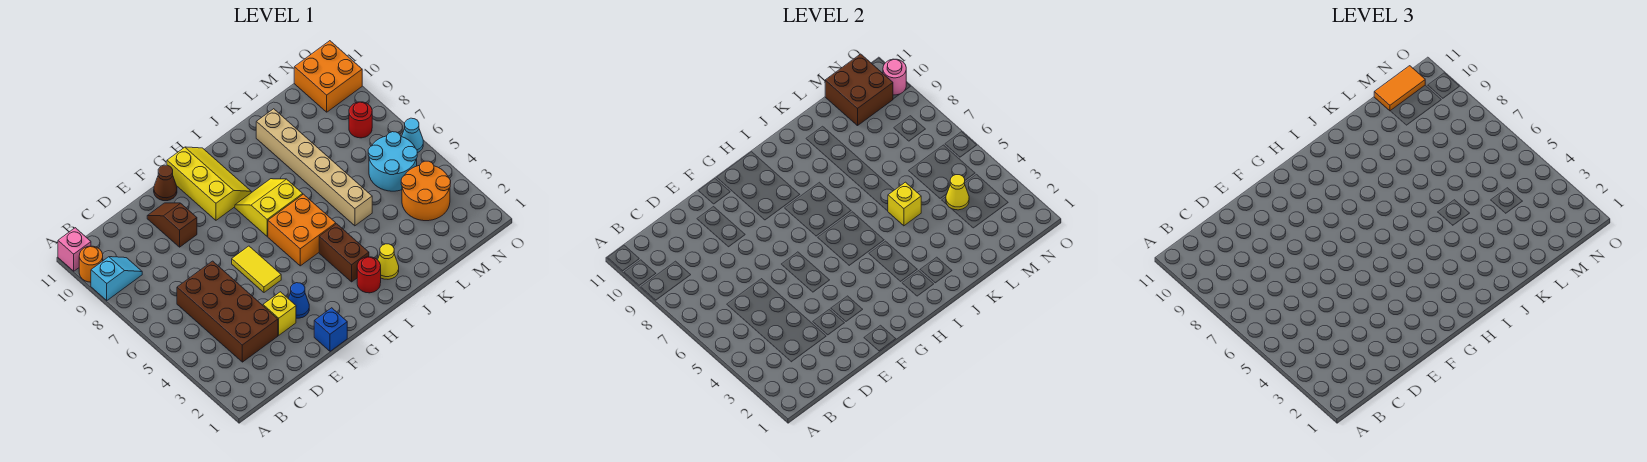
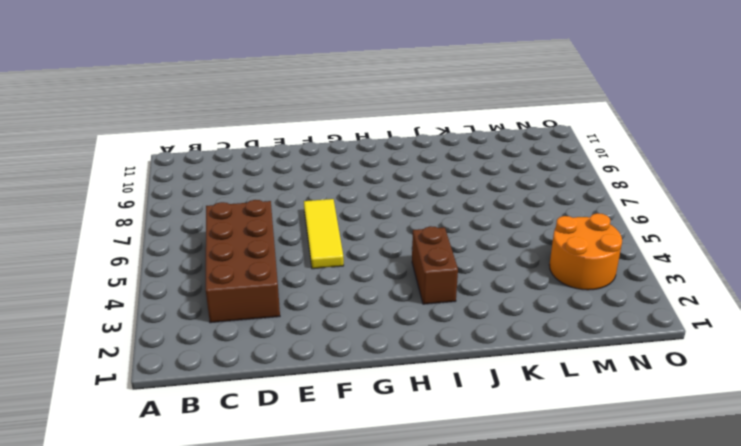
yellow tile F5:F7 level 1 -> yellow tile F5:F6 level 1
none -> cyan slope A9:B9 level 1 top A
none -> orange round brick A10 level 1
none -> pink brick A11 level 1

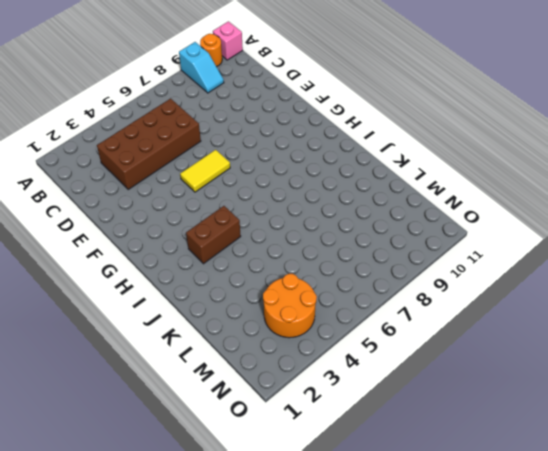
none -> yellow brick E3 level 1
none -> brown slope E9:E10 level 1 top 9
none -> blue brick F1 level 1

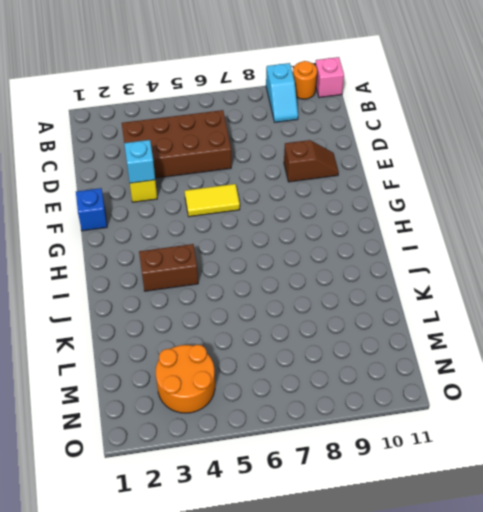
cyan brick E3 level 2 -> none
none -> blue cone F3 level 1
none -> brown cone F11 level 1
none -> yellow slope G9:H11 level 1 top G

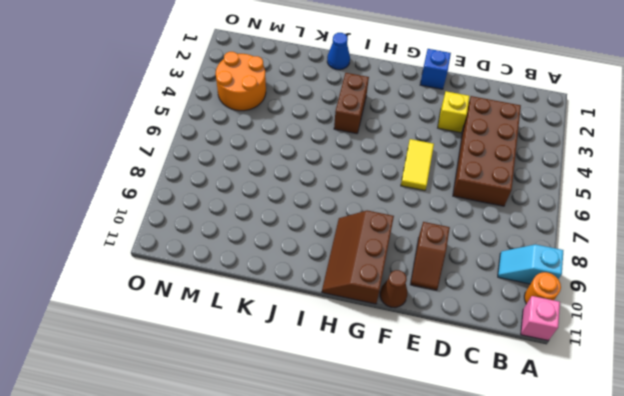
brown slope G9:H11 level 1 top G -> yellow slope G9:H11 level 1 top G
blue cone J1 level 1 -> blue cone F3 level 1
none -> orange brick H5:I6 level 1
none -> yellow slope H7:I8 level 1 top 7
none -> red round brick I2 level 1

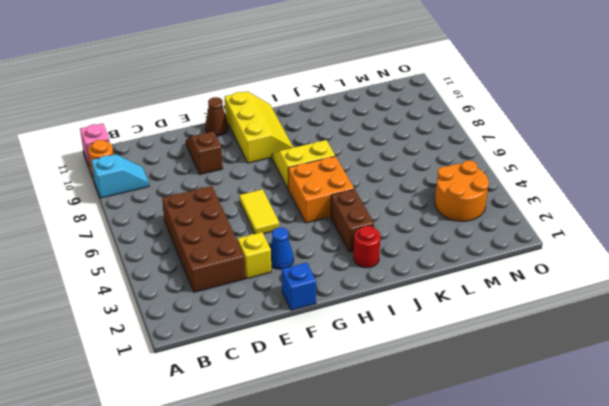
none -> yellow cone J2 level 1
none -> tan brick K5:K10 level 1
none -> cyan round brick M5:N6 level 1

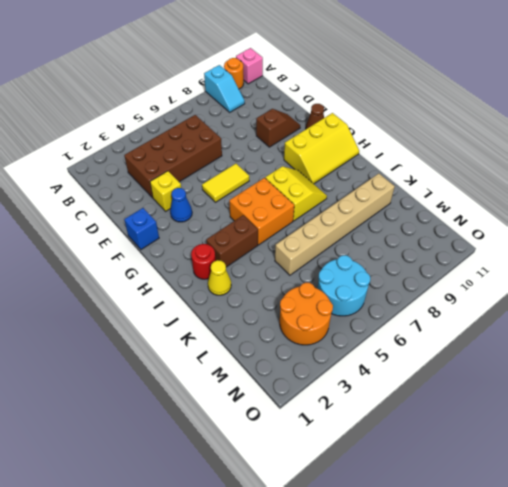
none -> red round brick N8 level 1
none -> orange brick N10:O11 level 1
none -> cyan cone O6 level 1

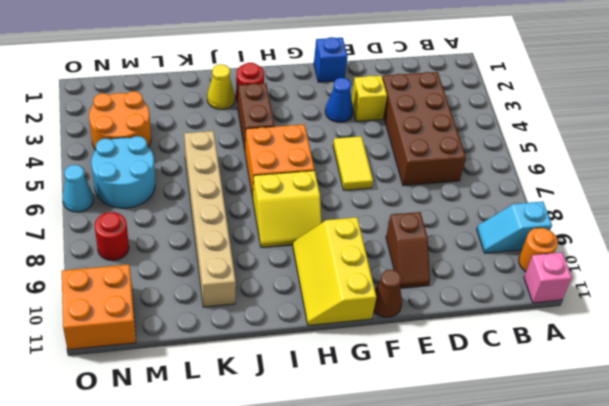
none -> yellow brick K5 level 2
none -> yellow cone M4 level 2
none -> brown brick M10:N11 level 2

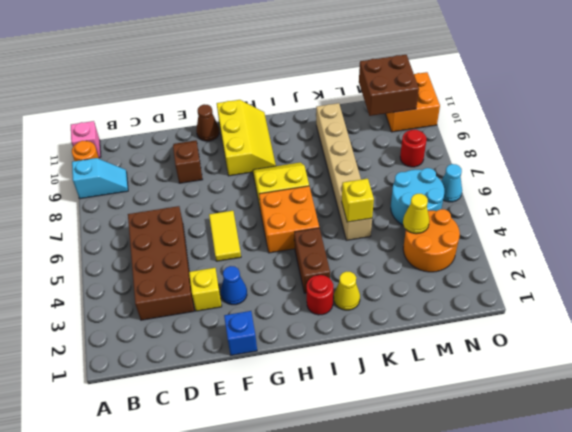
none -> pink round brick O10 level 2
none -> orange tile M11:N11 level 3

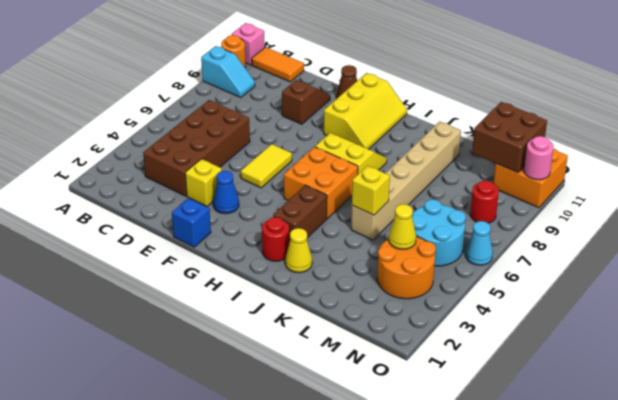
orange tile B11:C11 level 1 -> orange tile M11:N11 level 3

